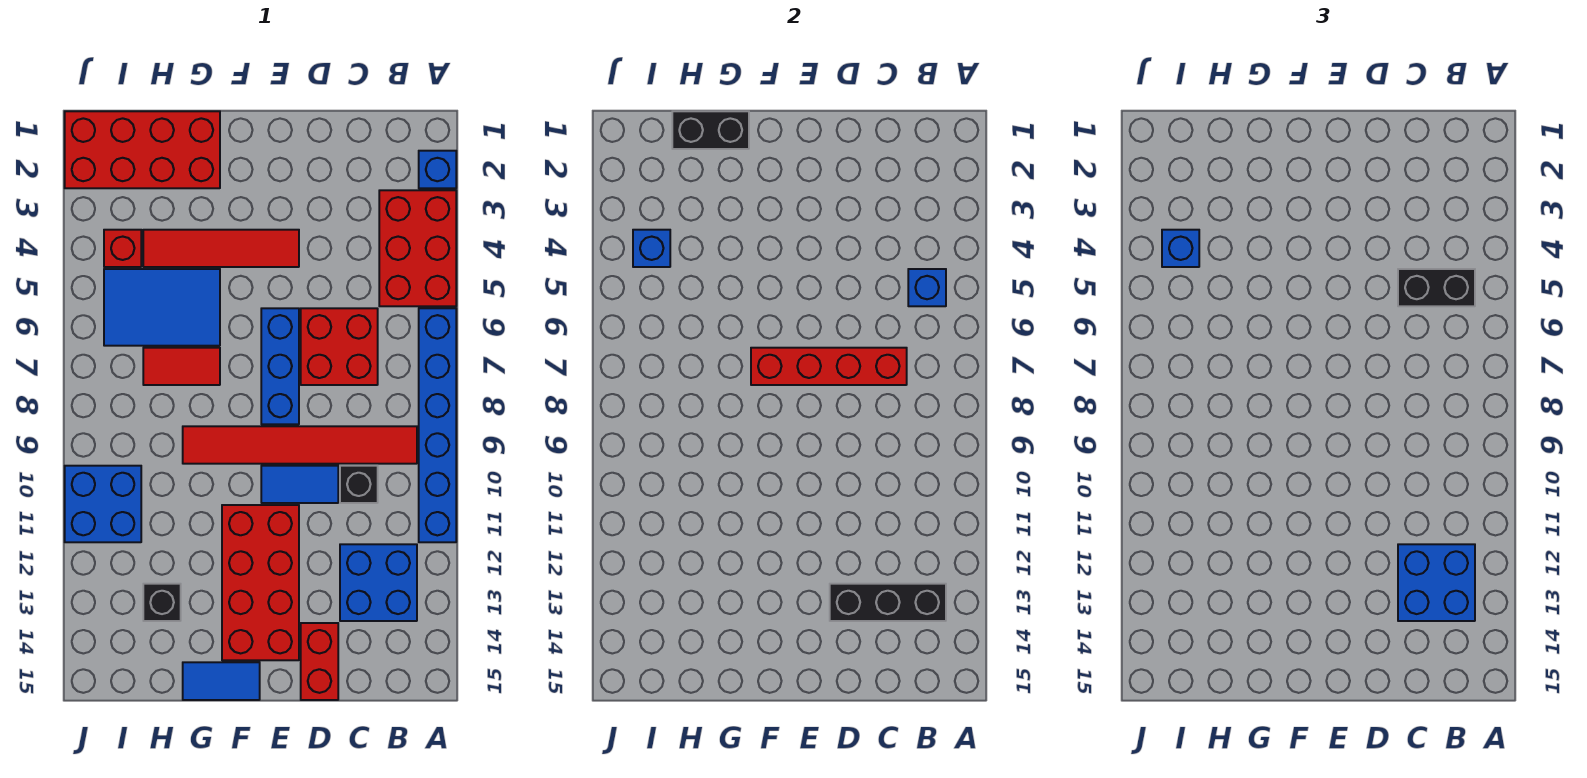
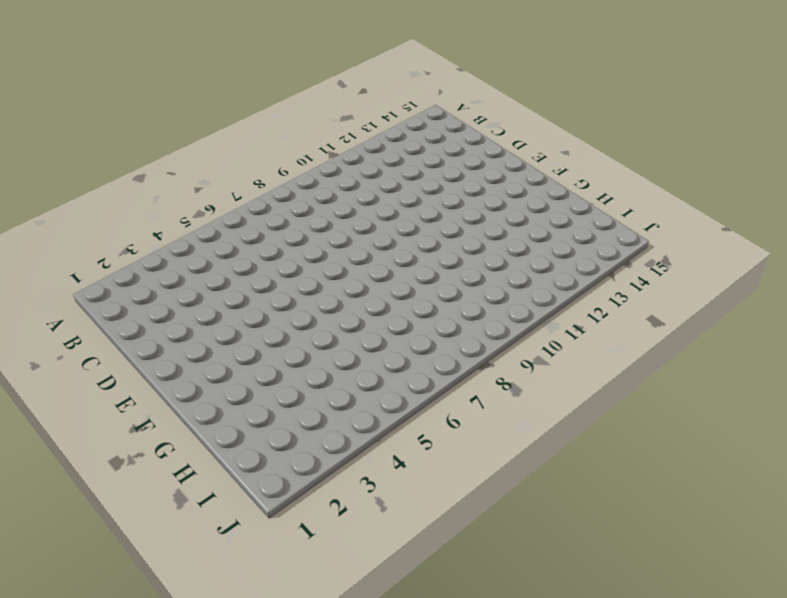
none -> blue brick A2 level 1
none -> red brick A3:B5 level 1
none -> blue brick A6:A11 level 1

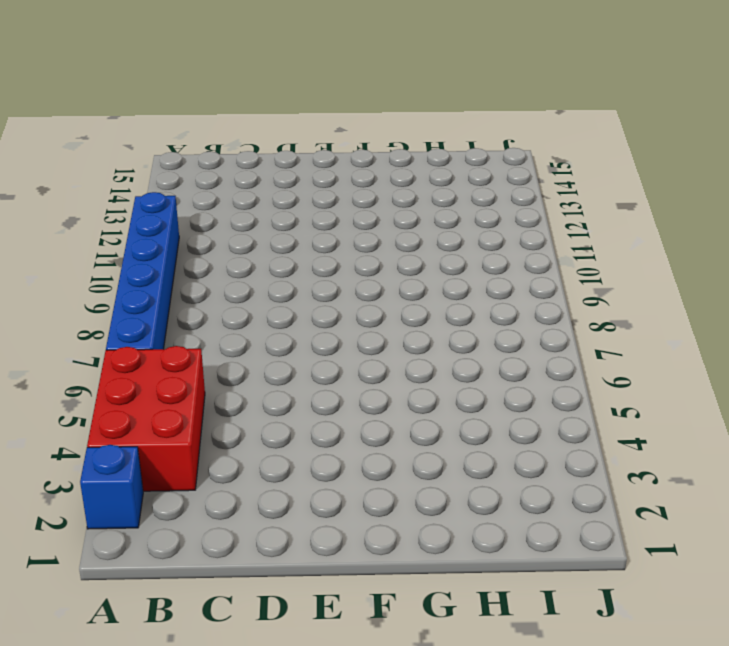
none -> red tile B9:G9 level 1
none -> blue brick B12:C13 level 1
none -> red brick C6:D7 level 1

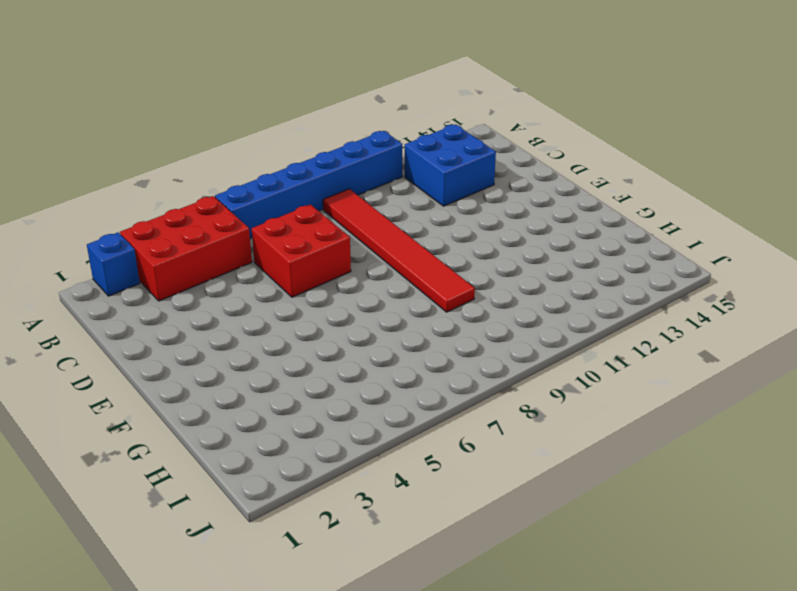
none -> black brick C10 level 1
none -> blue tile D10:E10 level 1
none -> red brick D14:D15 level 1

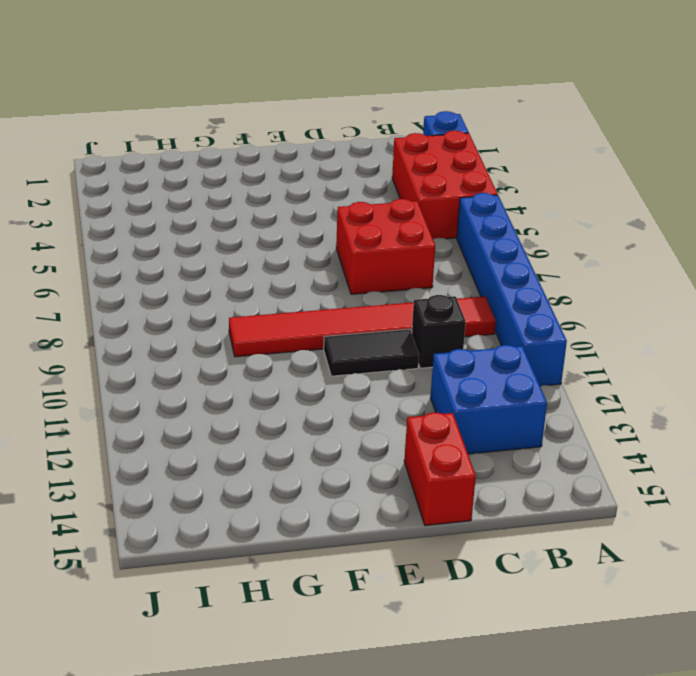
black tile D10:E10 level 1 -> blue tile D10:E10 level 1
none -> red tile E4:H4 level 1
none -> blue brick E6:E8 level 1
none -> red brick E11:F14 level 1

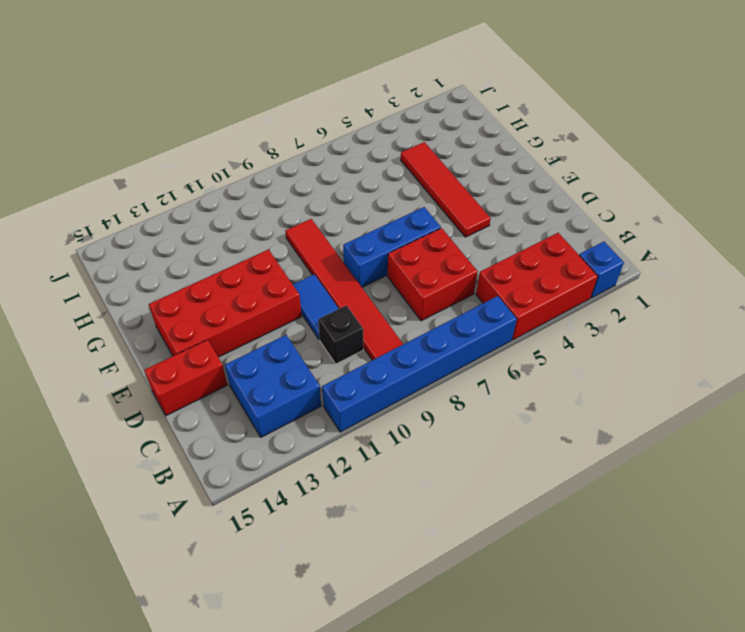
none -> blue tile F15:G15 level 1
none -> red brick G1:J2 level 1
none -> blue tile G5:I6 level 1

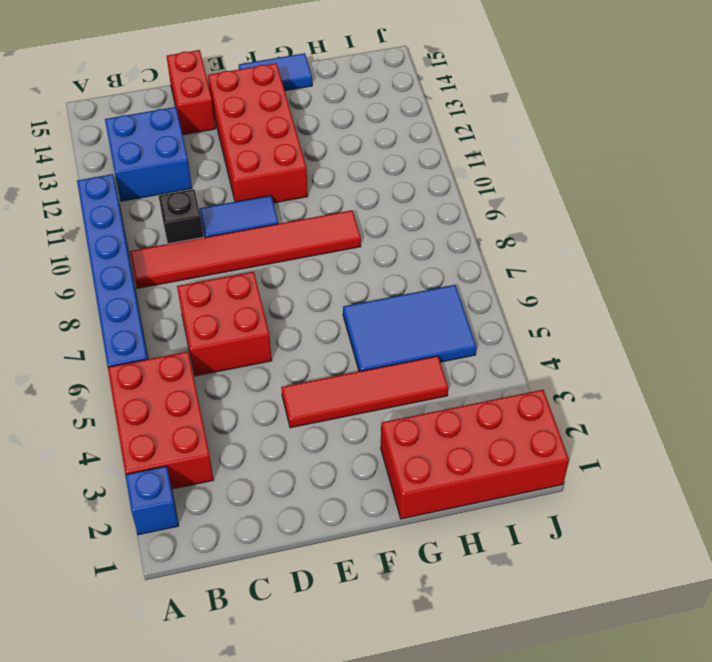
none -> blue brick E6:E8 level 1
none -> red tile G7:H7 level 1
none -> black brick H13 level 1

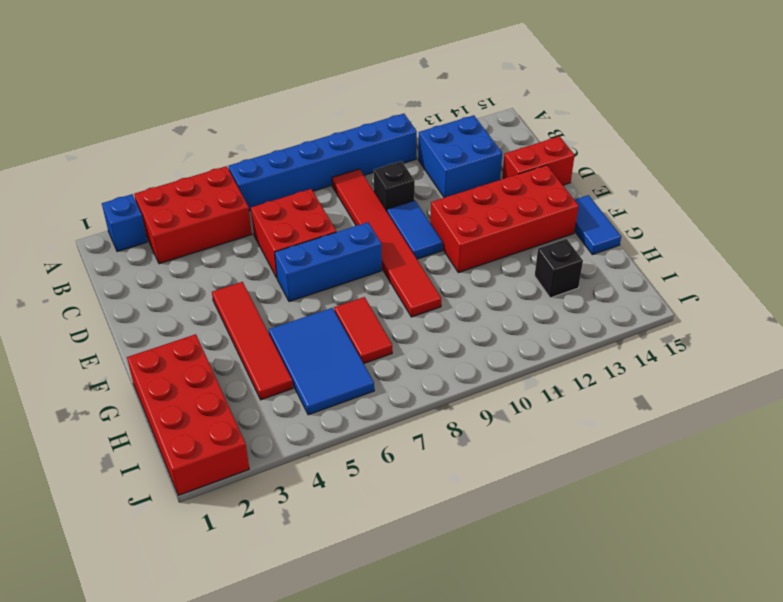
none -> red brick I4 level 1
none -> blue brick I10:J11 level 1
none -> blue brick B5 level 2

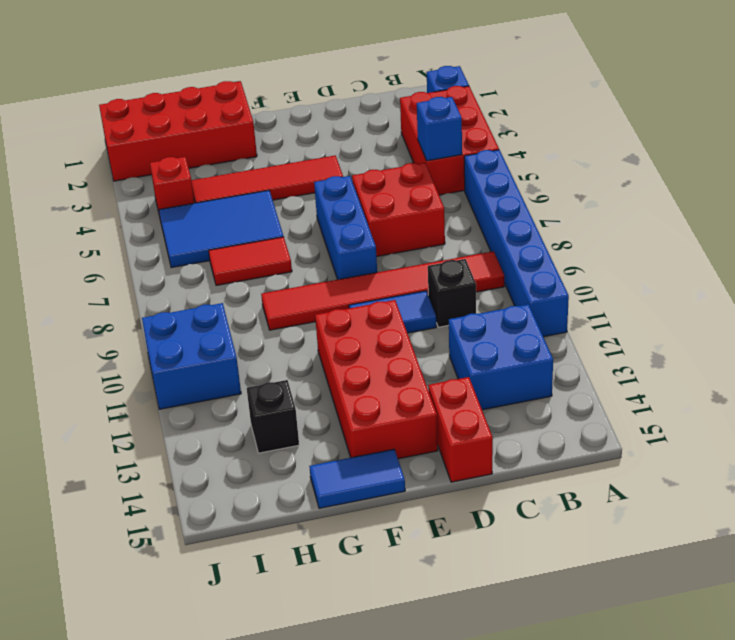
none -> black brick B13:D13 level 2
none -> red brick C7:F7 level 2
none -> black brick G1:H1 level 2

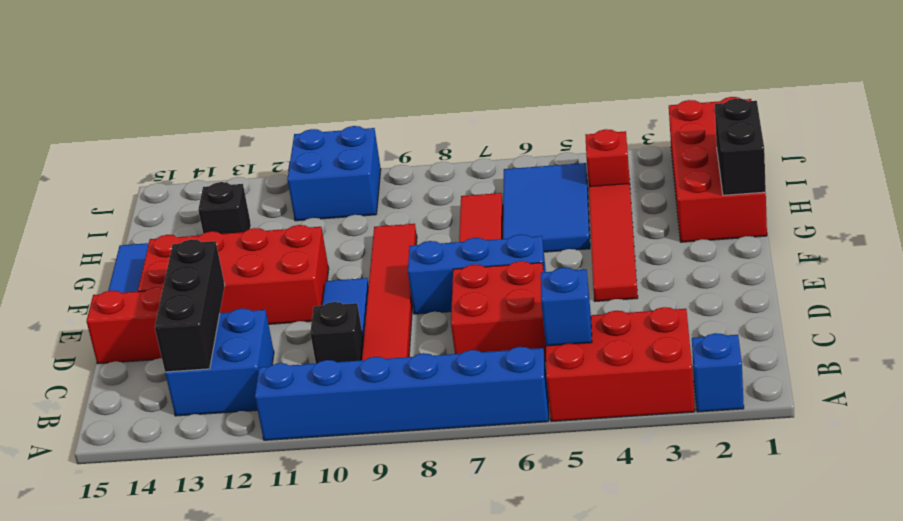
none -> red brick C7:F7 level 2
none -> blue brick I4 level 2
none -> black brick B5:C5 level 3

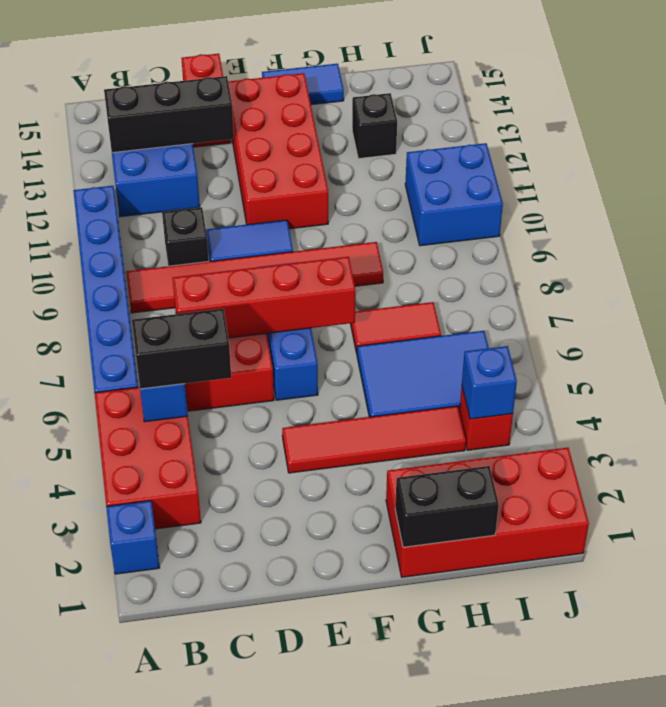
none -> blue brick B12:C13 level 3
none -> blue brick I4 level 3

